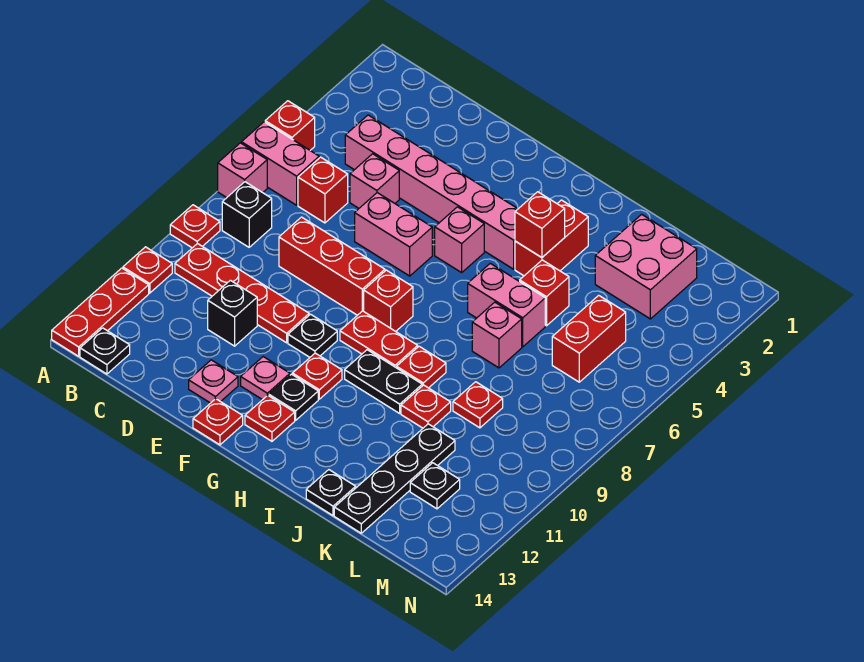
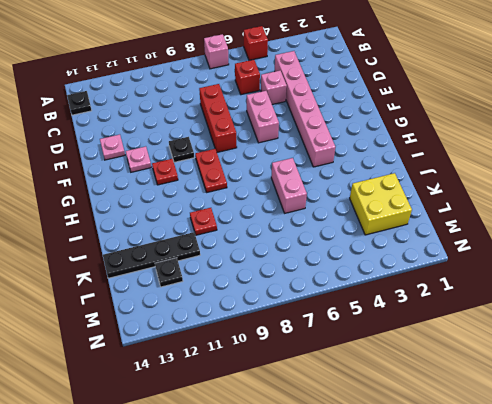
yellow brick K2:L3 level 1 -> pink brick K2:L3 level 1
none -> pink brick A6:B6 level 1
none -> red plate A9 level 1
none -> red plate A11 level 1
none -> red plate A12:A14 level 1

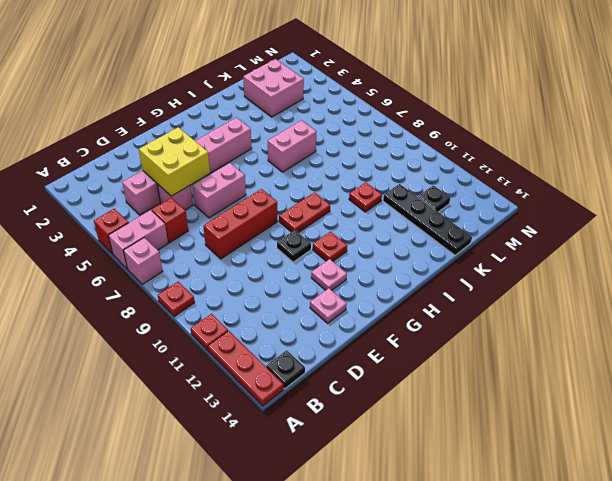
yellow brick D4:E5 level 2 -> none
none -> black brick B8 level 1
none -> red plate B10:E10 level 1
none -> black brick D11 level 1
none -> red plate F14 level 1

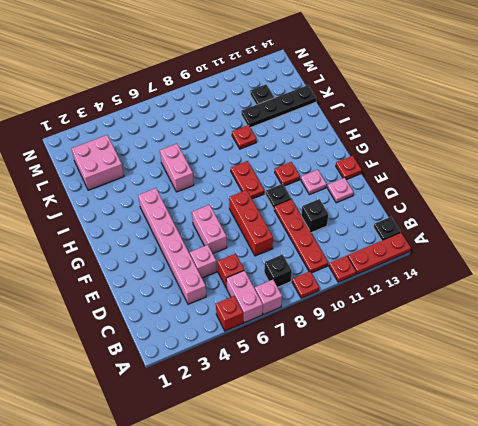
none -> pink brick G5 level 1
none -> red brick G8 level 1
none -> black plate G12 level 1
none -> red plate G13 level 1

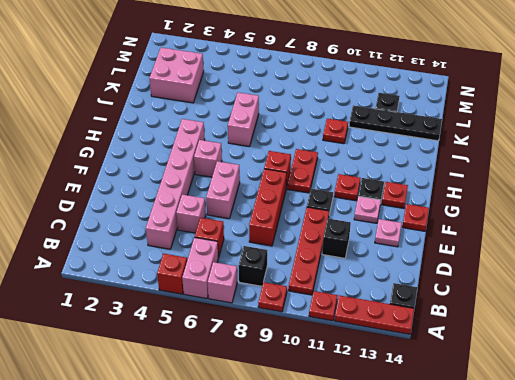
none -> black plate H10:I10 level 1
none -> red brick I3:I4 level 1
none -> red plate I9 level 1
none -> red brick J5 level 1

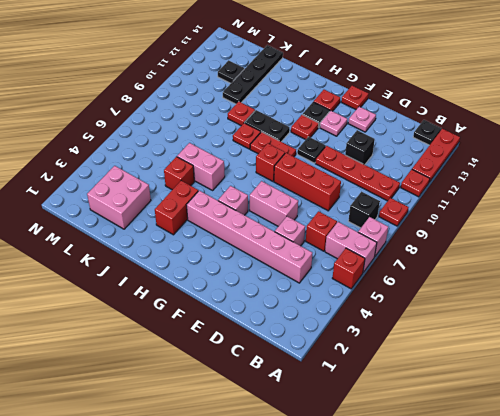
none -> pink brick J7 level 1
none -> black plate J14 level 1
none -> red plate K9 level 1
none -> red brick L5:L6 level 1

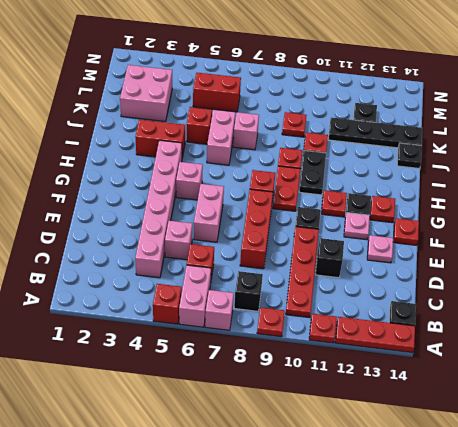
none -> red brick I4 level 2

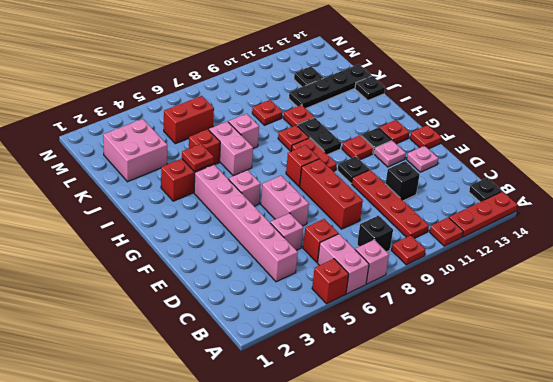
red plate I4 level 2 -> red brick I4 level 2

